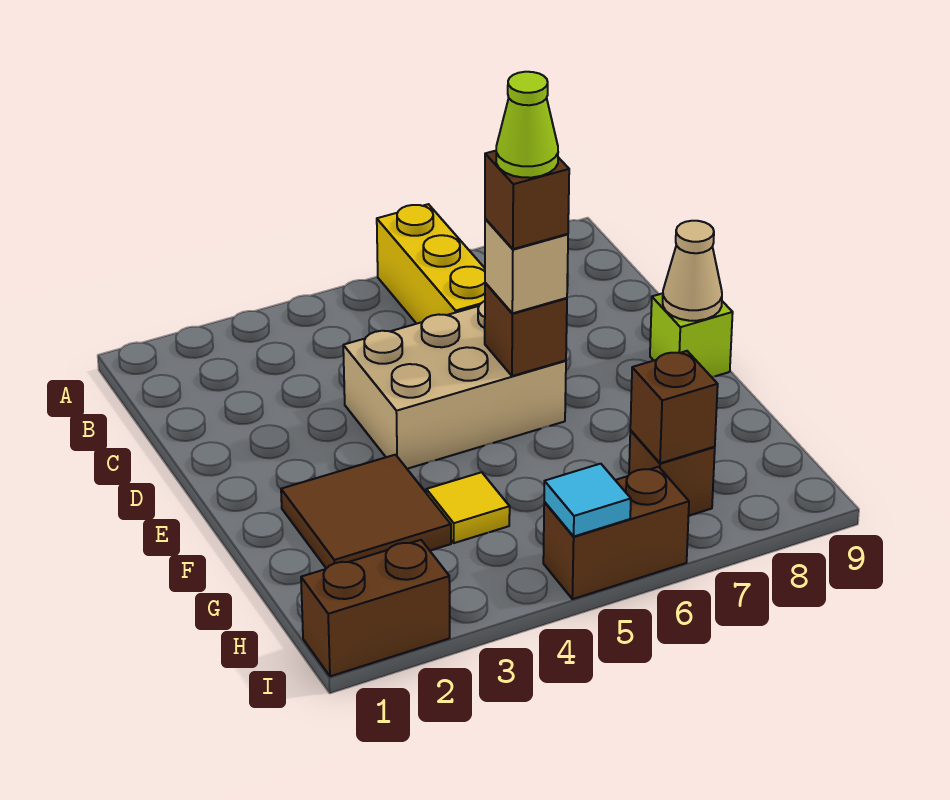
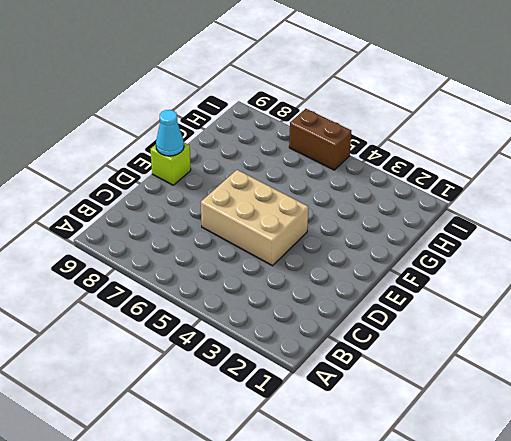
cyan cone E9 level 2 -> tan cone E9 level 2
none -> yellow brick A6:C6 level 1
none -> brown tile F2:G3 level 1
none -> yellow tile G4 level 1

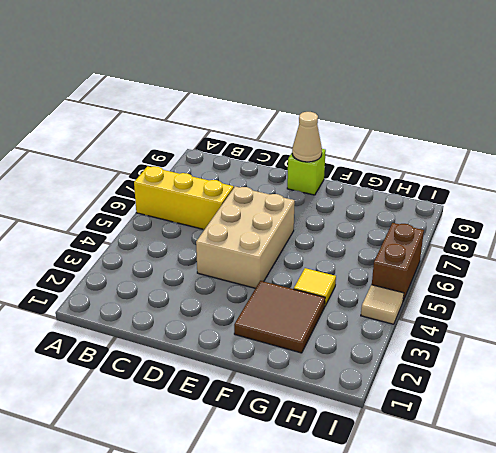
tan tile I4 level 1 -> none
none -> brown brick H7 level 1
none -> brown brick I1:I2 level 1
none -> brown brick E6 level 2

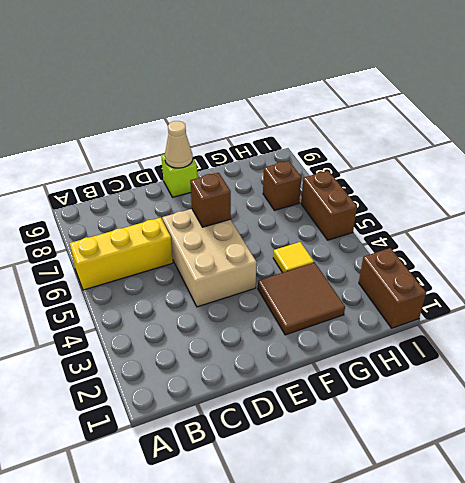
none -> brown brick H7 level 2
none -> cyan tile I5 level 2
none -> tan brick E6 level 3

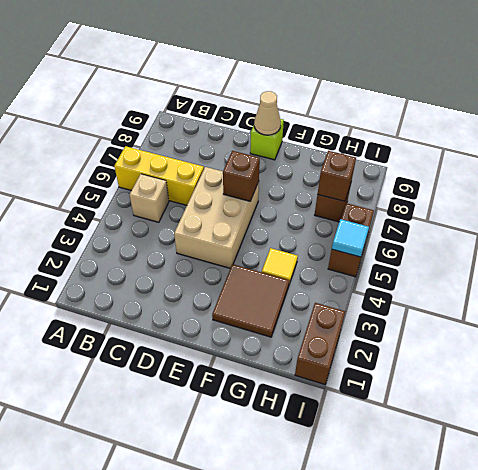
tan brick B5 level 1 -> tan brick E6 level 3
none -> brown brick E6 level 4
none -> lime cone E6 level 5

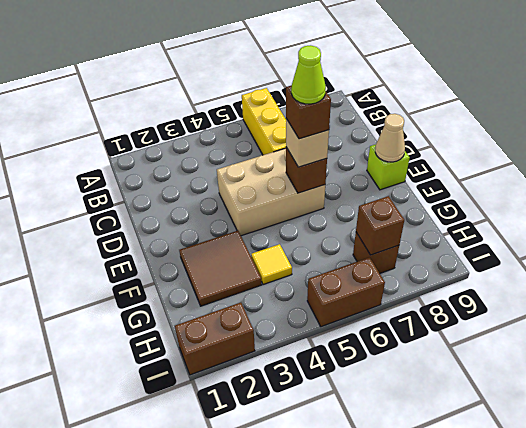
none -> cyan tile I5 level 2

